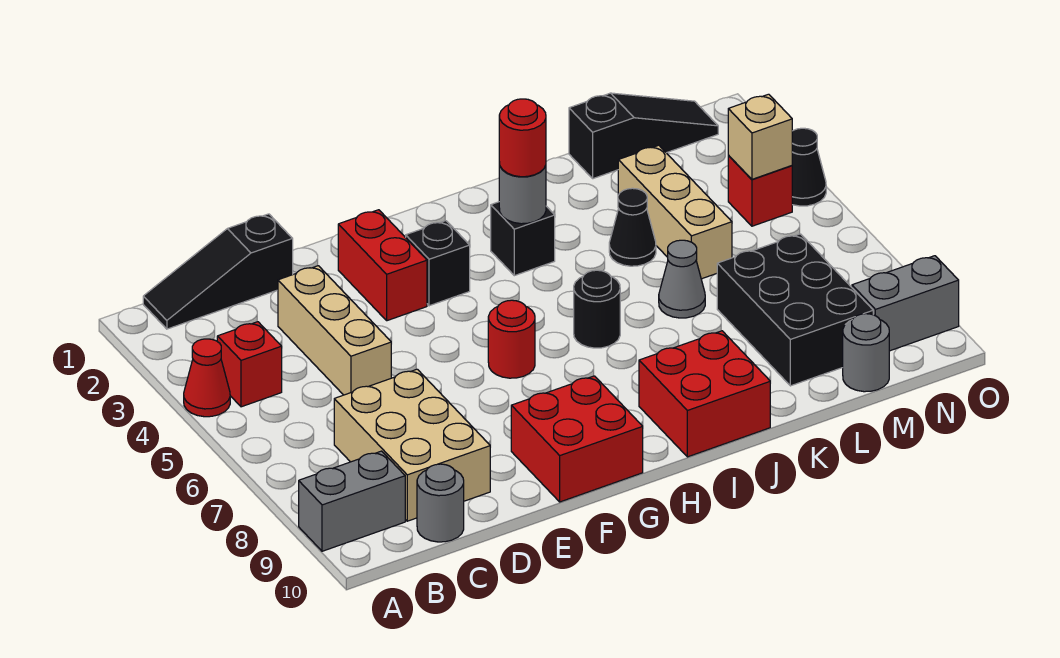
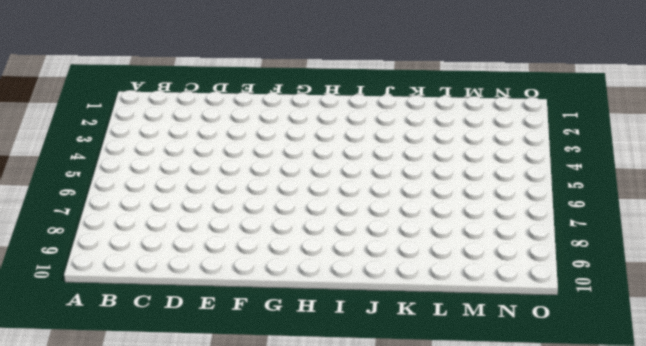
none -> red cone A4 level 1
none -> grey brick A9:B9 level 1
none -> black slope B1:D1 level 1 top D

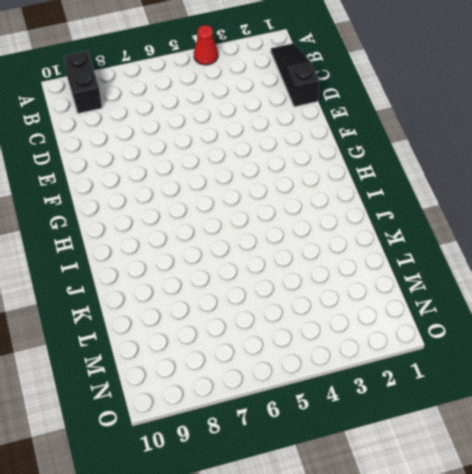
black brick A9:B9 level 1 -> grey brick A9:B9 level 1
none -> red brick B4 level 1
none -> tan brick C7:D9 level 1
none -> grey round brick C10 level 1

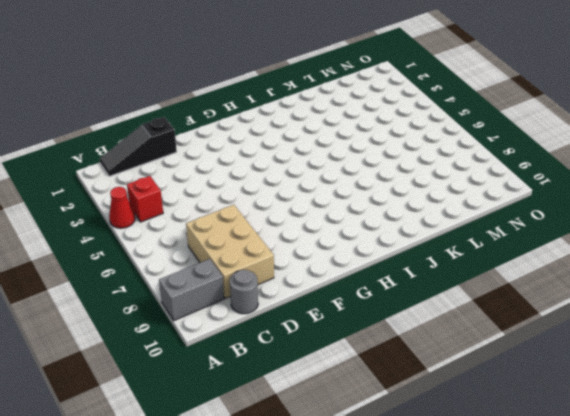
none -> tan brick D3:D5 level 1
none -> red brick F2:F3 level 1
none -> red brick F9:G10 level 1

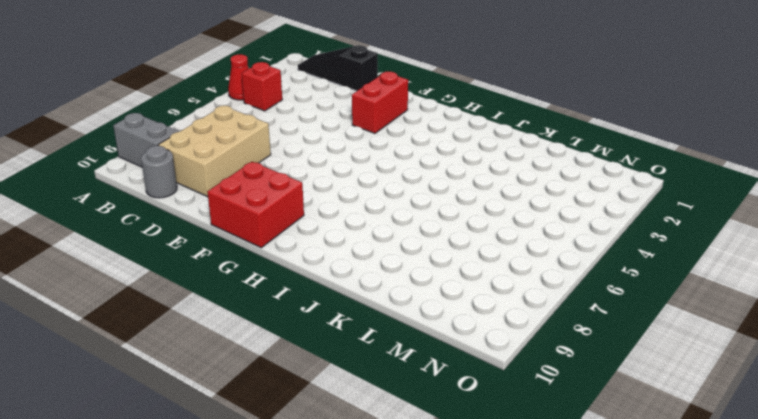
none -> tan brick D3:D5 level 1
none -> black brick G3 level 1
none -> red round brick G6 level 1

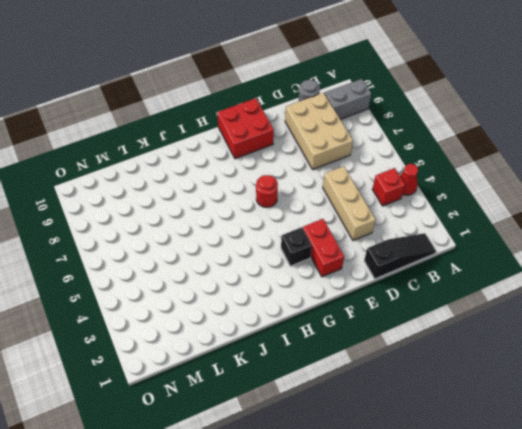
none -> black brick I3 level 1
none -> black round brick I6 level 1
none -> red brick I9:J10 level 1

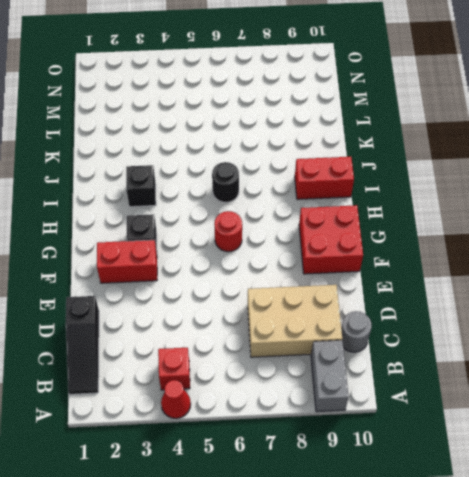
red brick I9:I10 level 1 -> red brick I9:J10 level 1
none -> tan brick D3:D5 level 1
none -> black cone K4 level 1
none -> grey cone K6 level 1

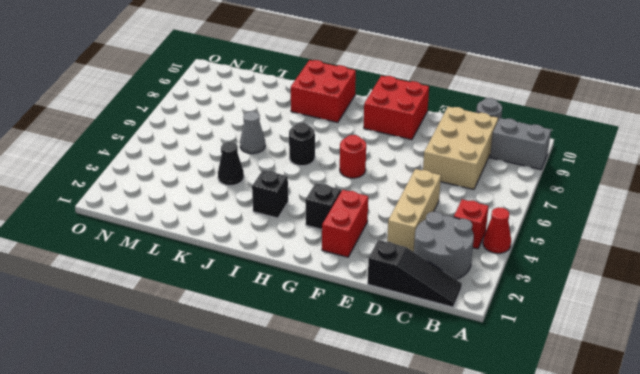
grey round brick B2:C3 level 1 -> none
none -> black slope L1:N1 level 1 top L
none -> tan brick L3:L5 level 1
none -> black brick L7:M9 level 1

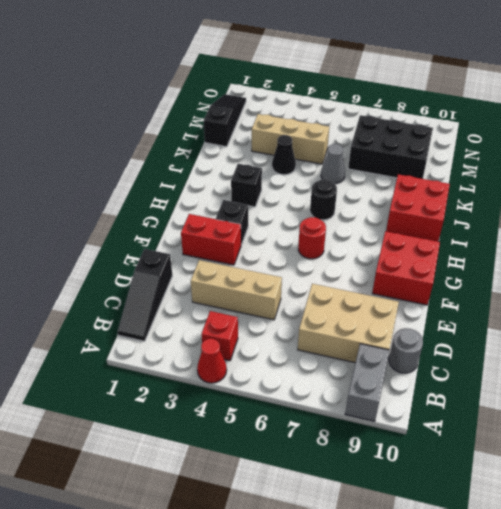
none -> grey round brick M10 level 1
none -> red brick N4 level 1
none -> grey brick N9:O9 level 1

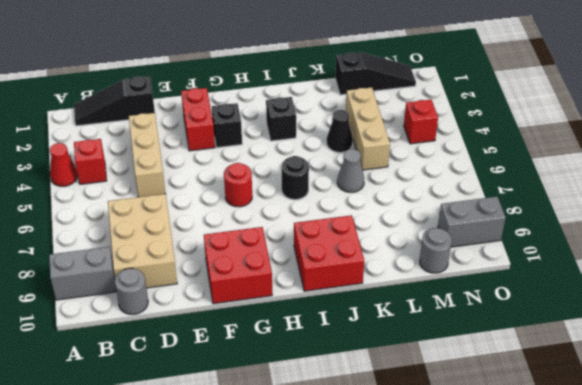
none -> black brick L7:M9 level 1
none -> black cone O4 level 1
none -> grey round brick I3 level 2

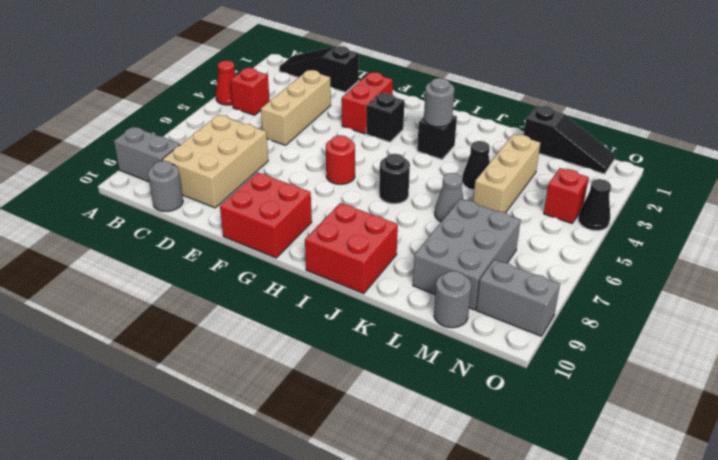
grey brick L7:M9 level 1 -> black brick L7:M9 level 1
none -> tan brick N4 level 2
none -> red round brick I3 level 3

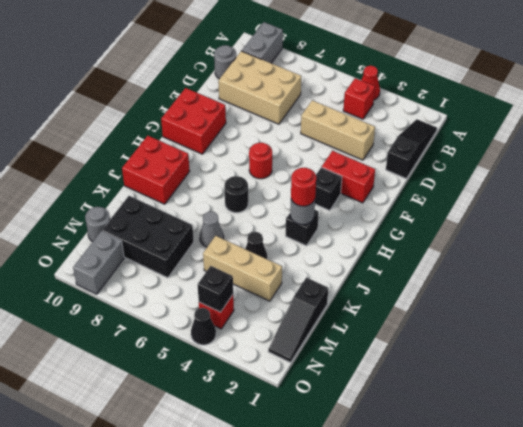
black brick N4 level 2 -> tan brick N4 level 2

